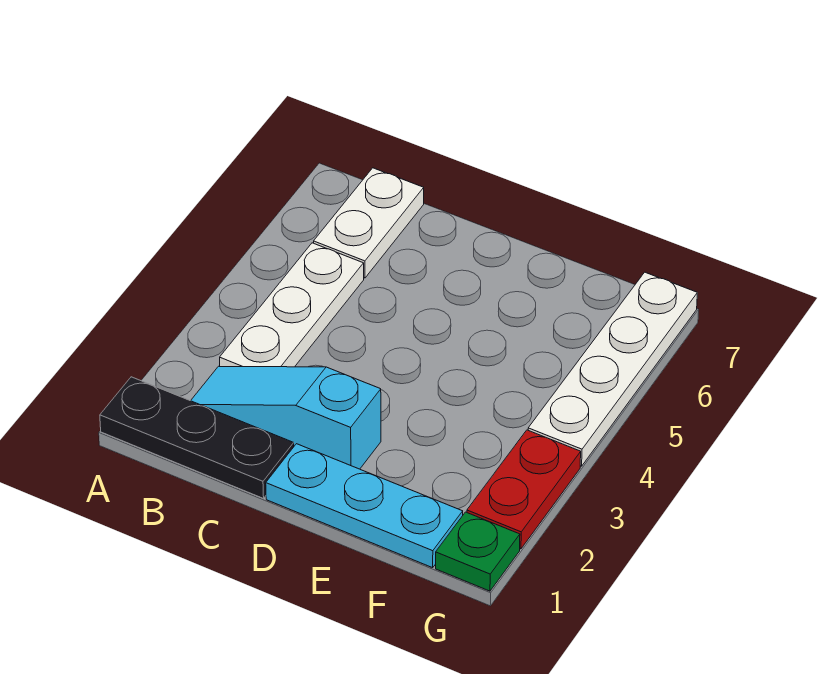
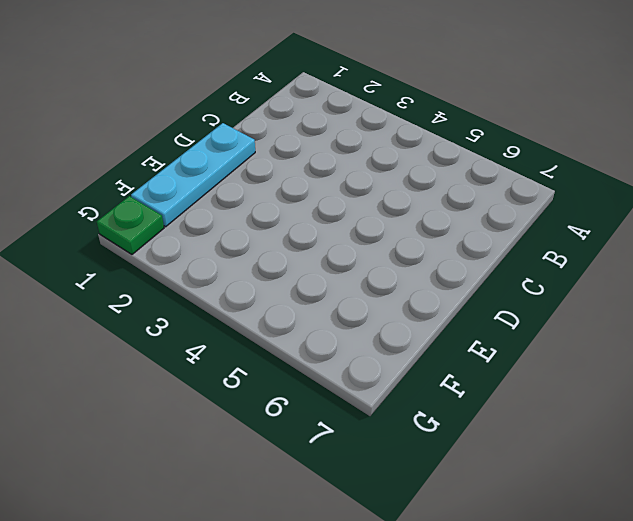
none -> black plate A1:C1 level 1
none -> cyan slope B2:D2 level 1 top D

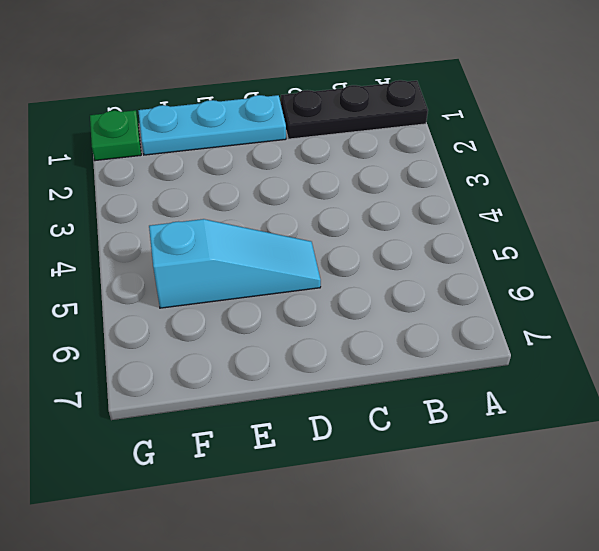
cyan slope D5:F5 level 1 top F -> cyan slope B2:D2 level 1 top D
none -> white plate B3:B5 level 1
none -> white plate B6:B7 level 1

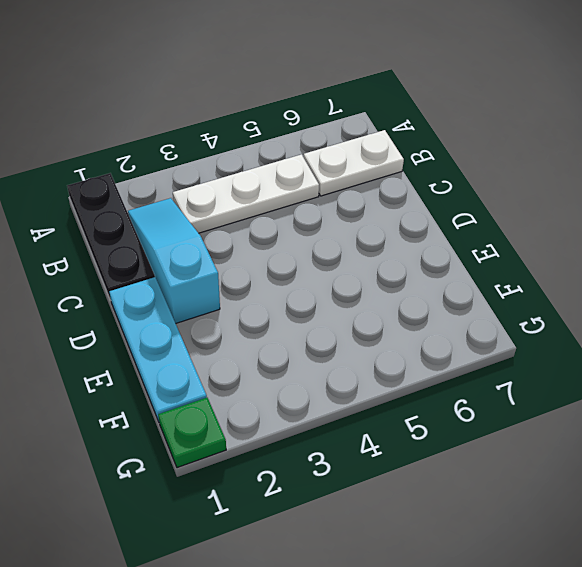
none -> red plate G2:G3 level 1
none -> white plate G4:G7 level 1

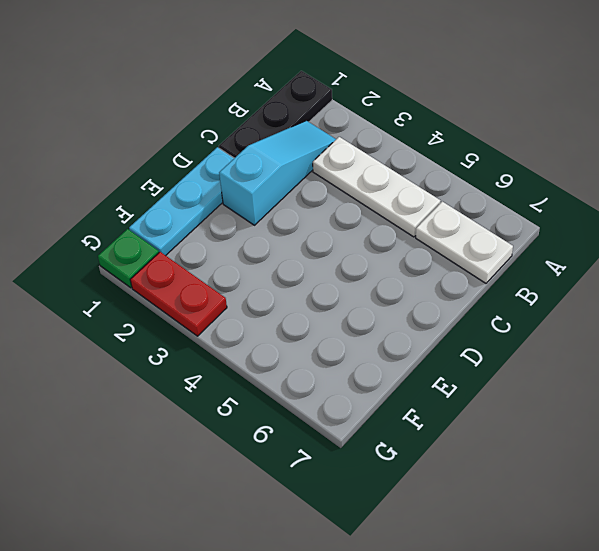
none -> white plate G4:G7 level 1

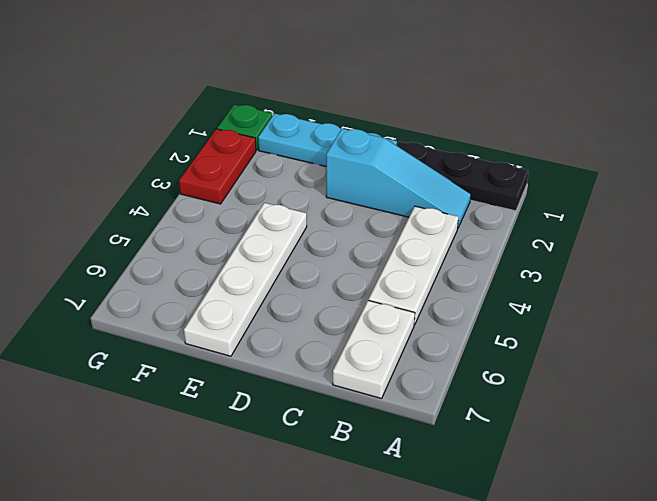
white plate E4:E7 level 1 -> white plate G4:G7 level 1

